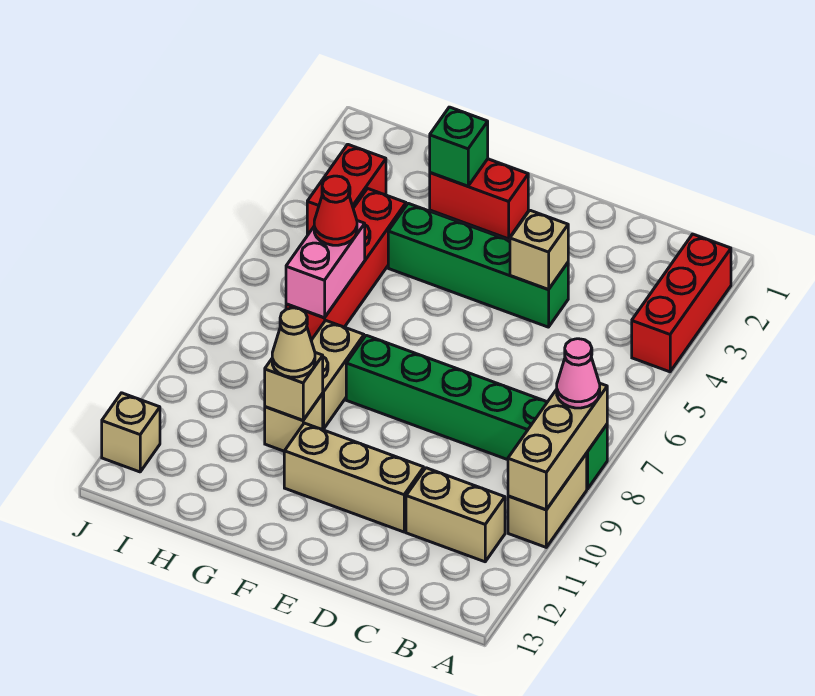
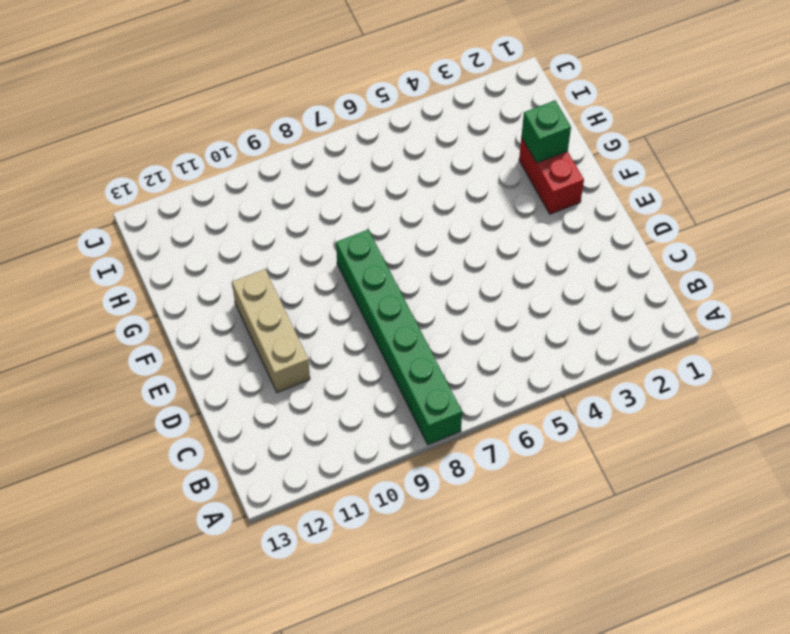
none -> red brick A2:A4 level 1
none -> tan brick A9:A10 level 1
none -> tan brick B11:C11 level 1

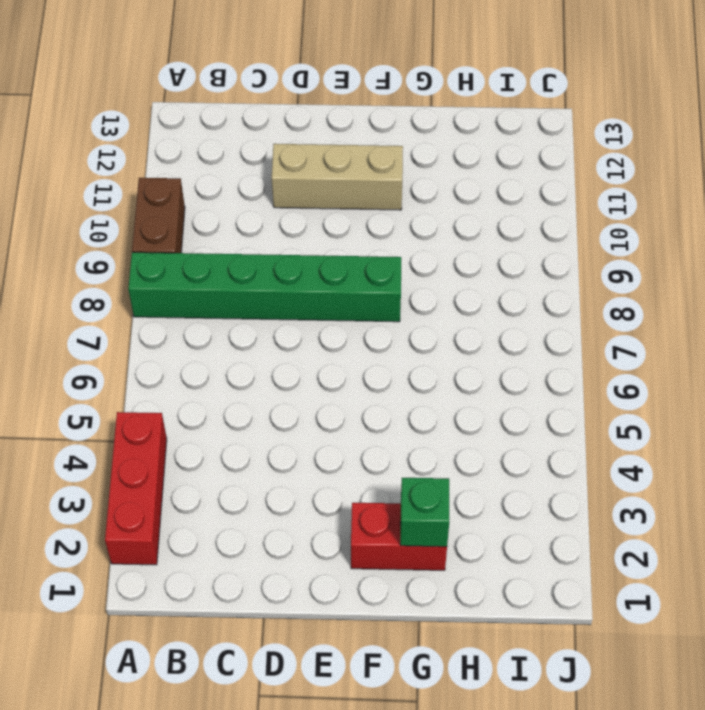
brown brick A9:A10 level 1 -> tan brick A9:A10 level 1
none -> tan brick B11:C11 level 1
none -> green brick D4:G4 level 1
none -> tan brick G8:G9 level 1

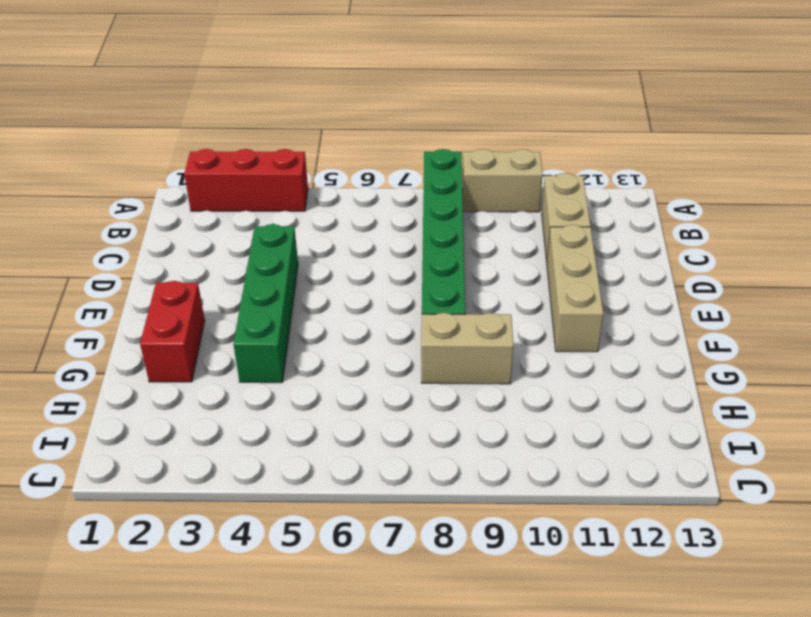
none -> tan brick G10 level 1
none -> red brick H4:H7 level 1
none -> red brick I3:I4 level 1

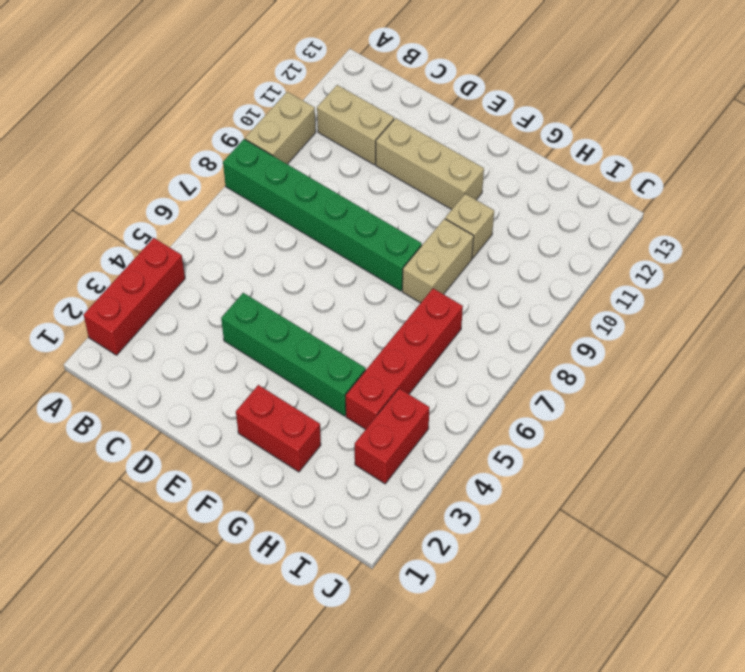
none -> tan brick J12 level 1
none -> tan brick A8:A10 level 2
none -> tan brick D4 level 2

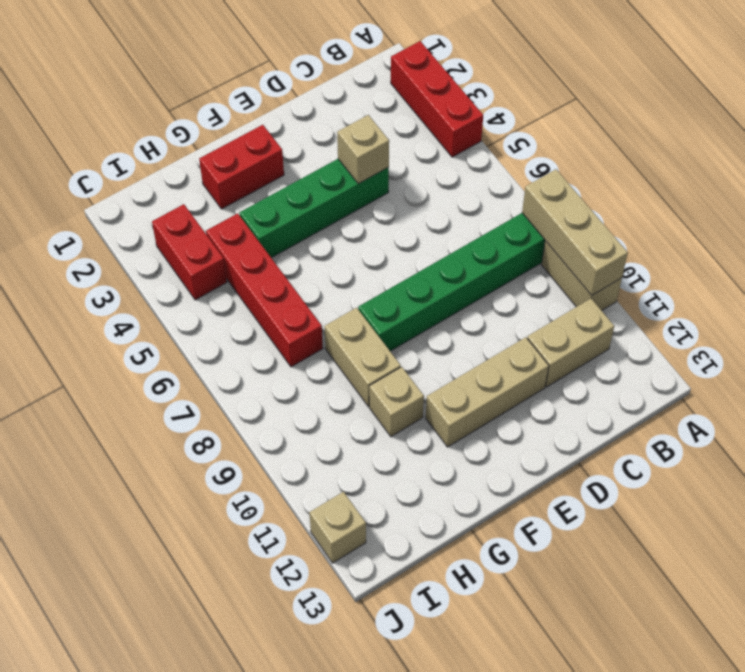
none -> green brick G2 level 2
none -> tan brick G10 level 2
none -> pink brick H6:H7 level 2

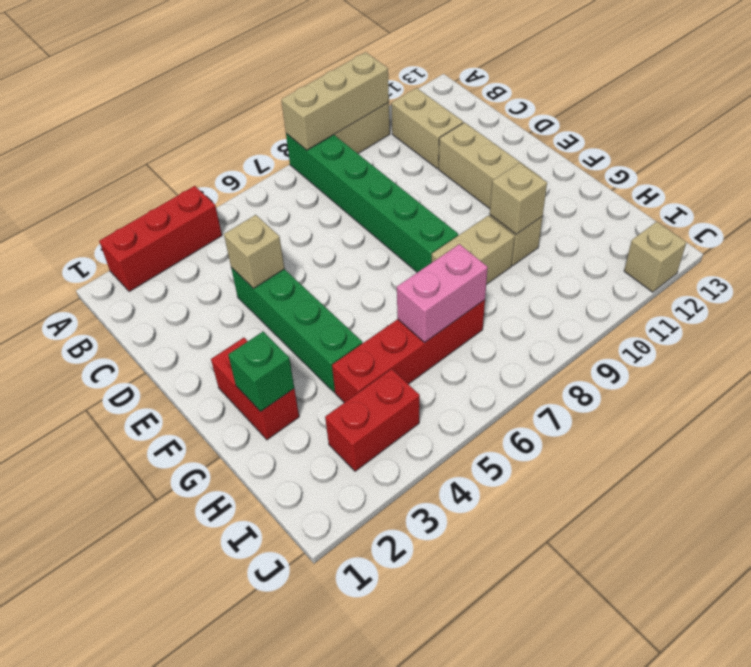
none -> pink cone A8 level 3
none -> tan cone G10 level 3
none -> red cone H6 level 3

